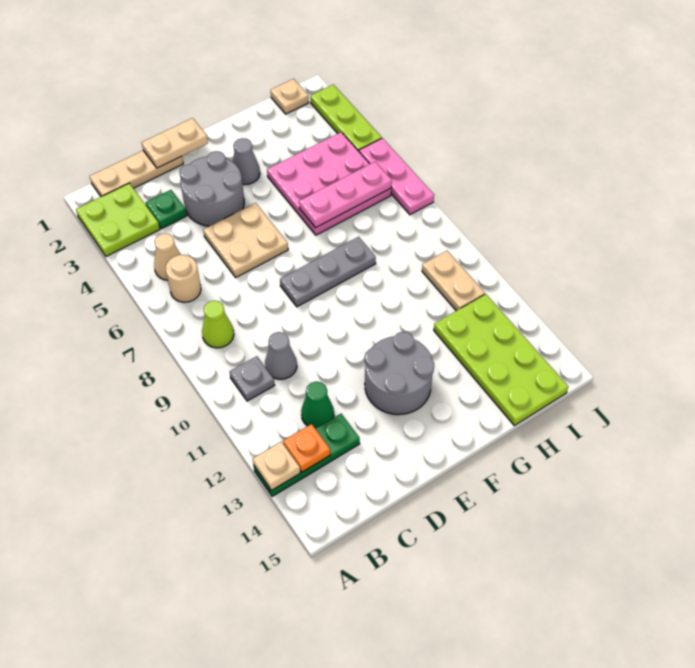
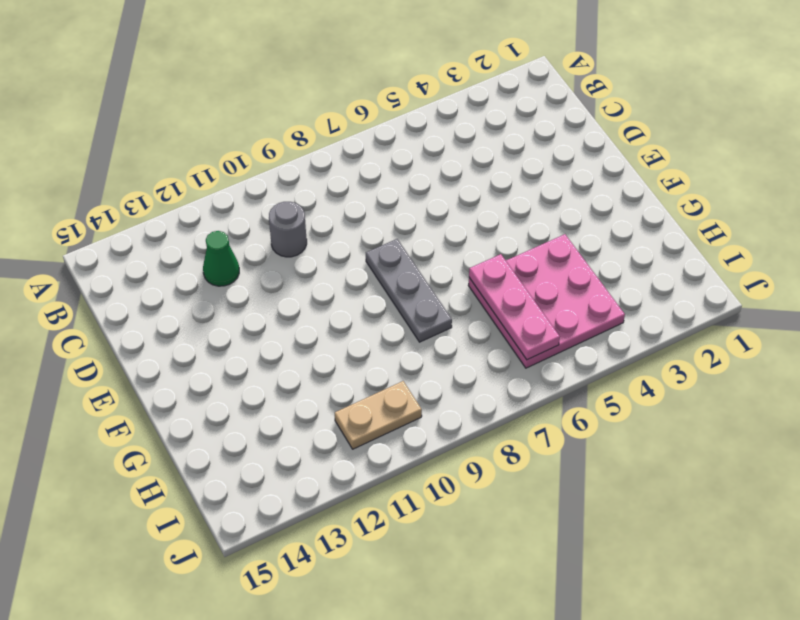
grey round brick C10 level 1 -> grey cone C10 level 1
none -> lime plate A2:B3 level 1
none -> green plate A13:C13 level 1
none -> tan plate B1:D1 level 1

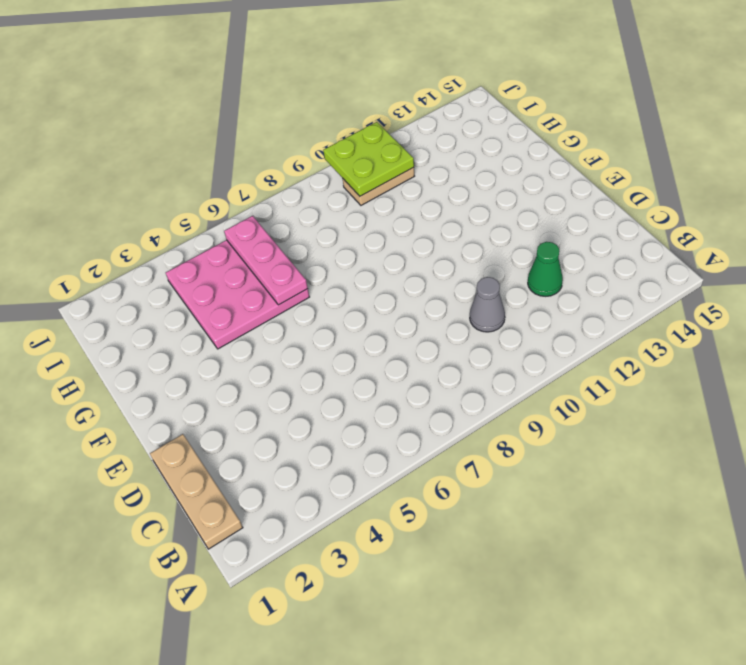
lime plate I10:J11 level 2 -> lime plate A2:B3 level 1
none -> green plate A13:C13 level 1
none -> tan cone B5 level 1
none -> tan round brick B6 level 1

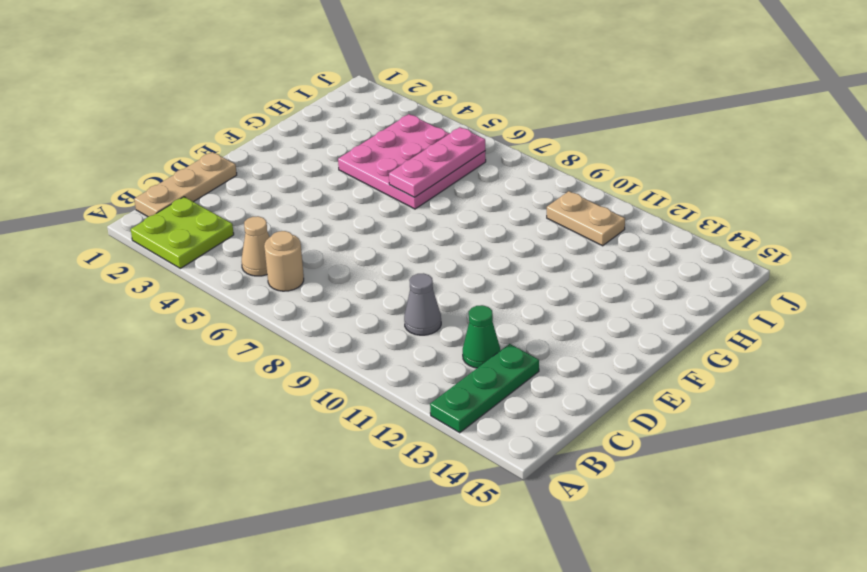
none -> lime cone B8 level 1
none -> grey plate B10 level 1
none -> green plate C3 level 1

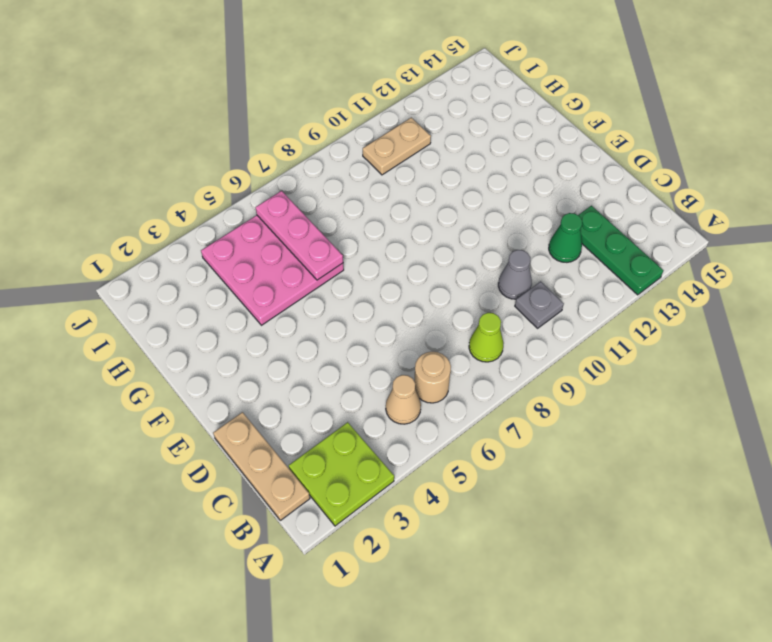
none -> green plate C3 level 1
none -> grey round brick D3:E4 level 1
none -> tan plate D5:E6 level 1

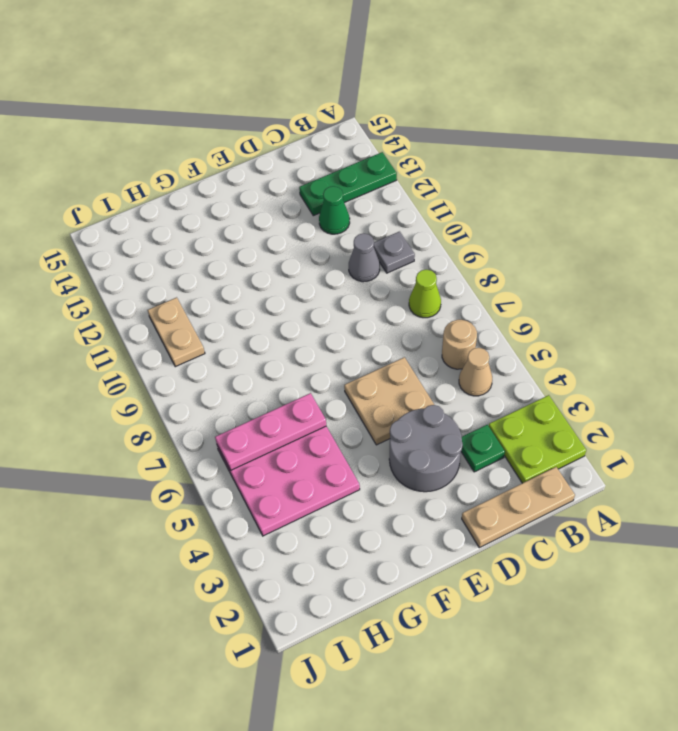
none -> grey plate E8:G8 level 1
none -> grey round brick E12:F13 level 1
none -> grey cone F3 level 1

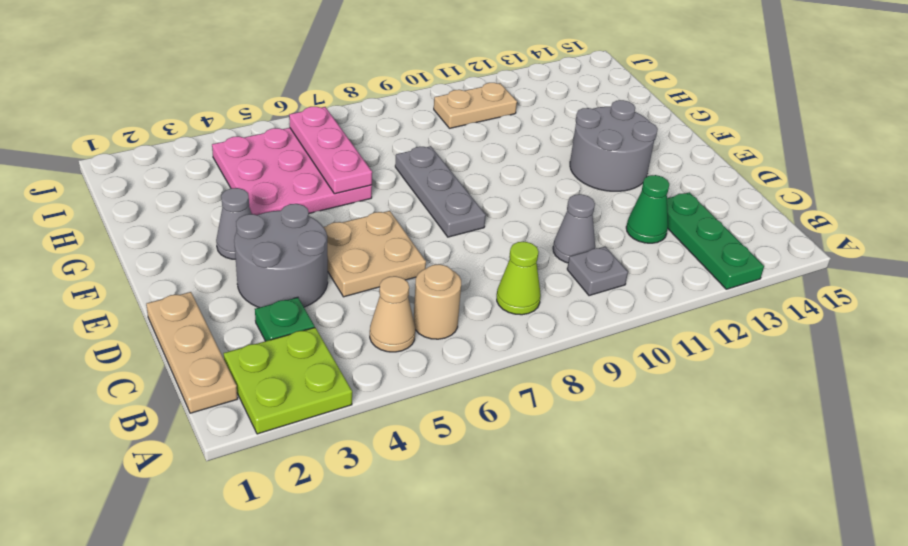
none -> lime plate H12:I15 level 1
none -> tan plate I1 level 1
none -> lime plate J2:J4 level 1

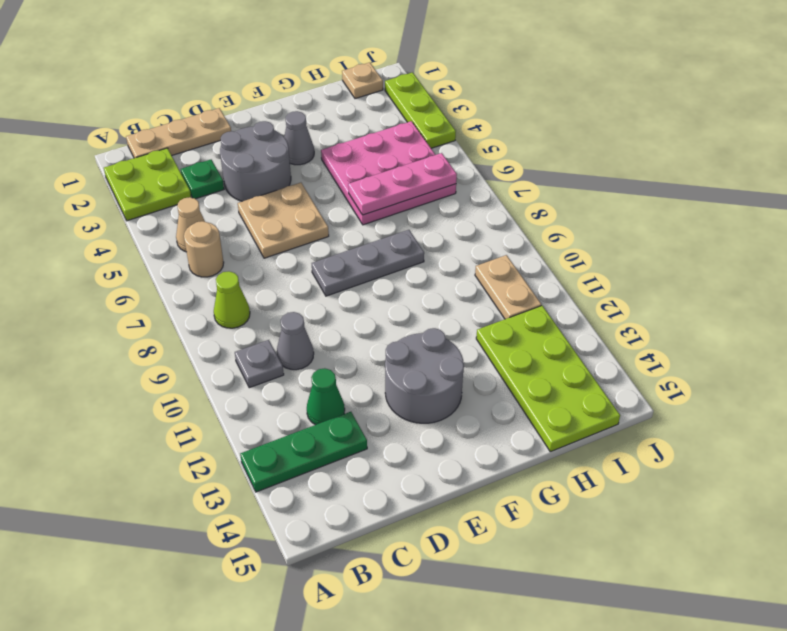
none -> pink plate J5:J7 level 1
none -> tan plate A13 level 2
none -> orange plate B13 level 2

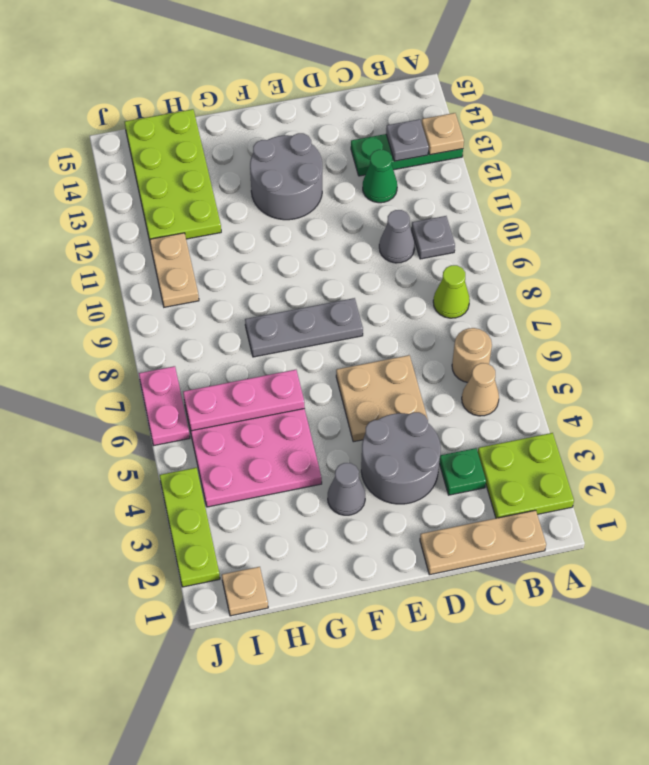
grey plate B13 level 2 -> orange plate B13 level 2
pink plate J6:J7 level 1 -> pink plate J5:J7 level 1
none -> tan plate D1:E1 level 2

